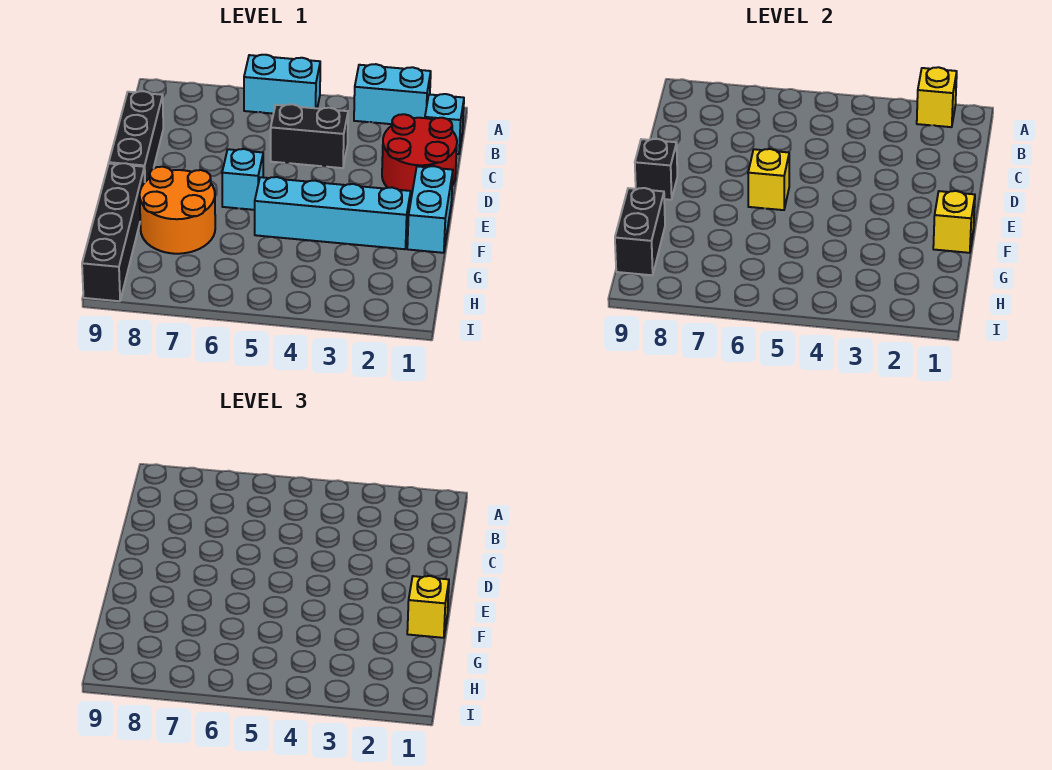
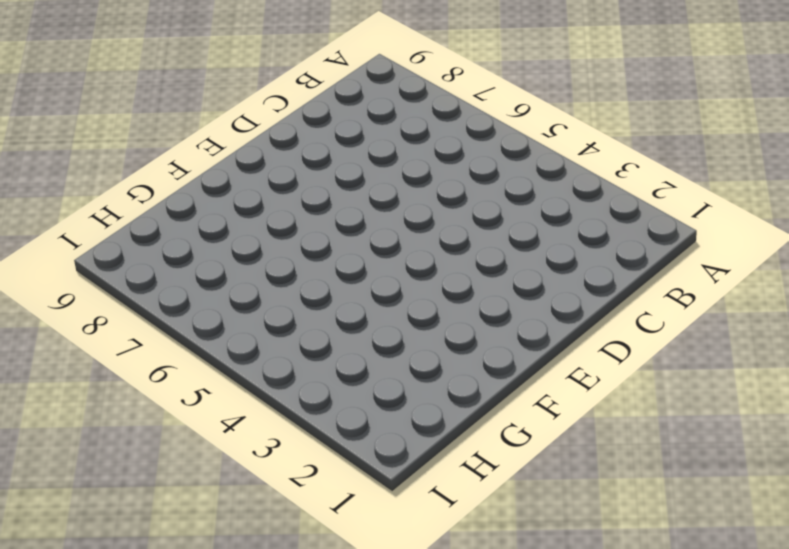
none -> cyan brick A2:A3 level 1
none -> cyan brick A5:A6 level 1
none -> cyan brick B1 level 1

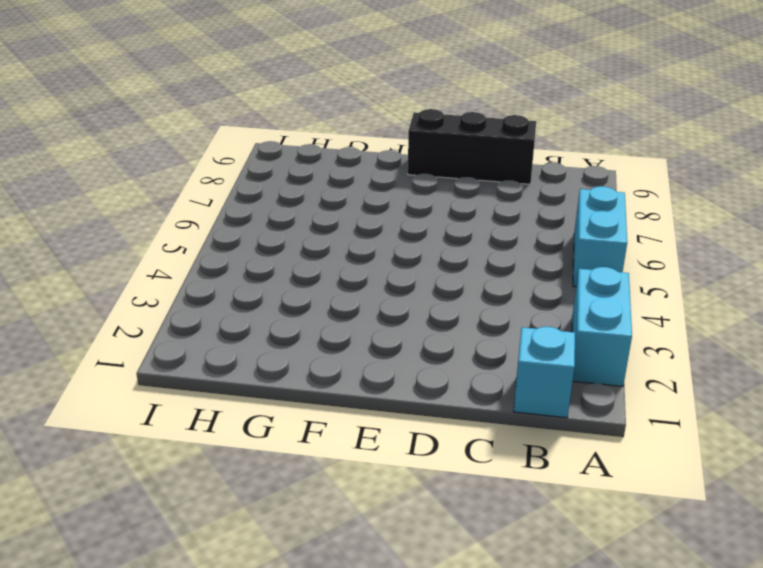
none -> red round brick C1:D2 level 1
none -> black brick C4:C5 level 1
none -> cyan brick E1:F1 level 1

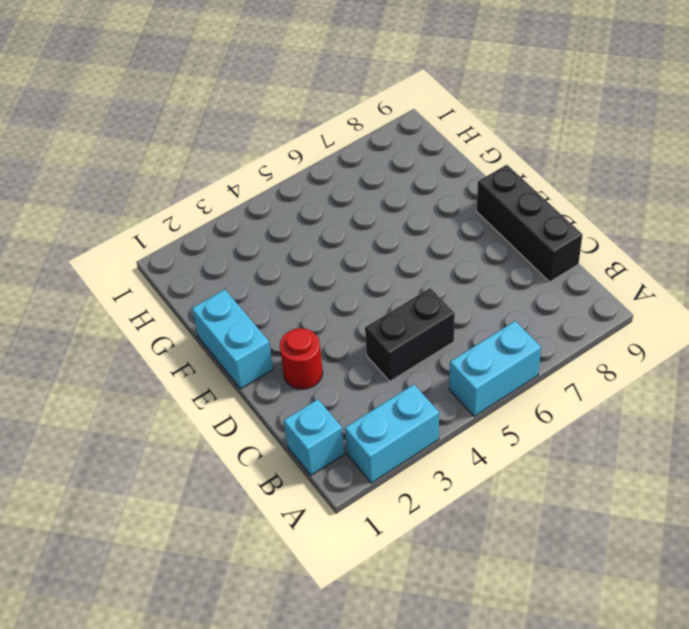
red round brick D2 level 1 -> red round brick C1:D2 level 1
none -> cyan brick E6 level 1
none -> cyan brick F2:F5 level 1
none -> orange round brick F7:G8 level 1

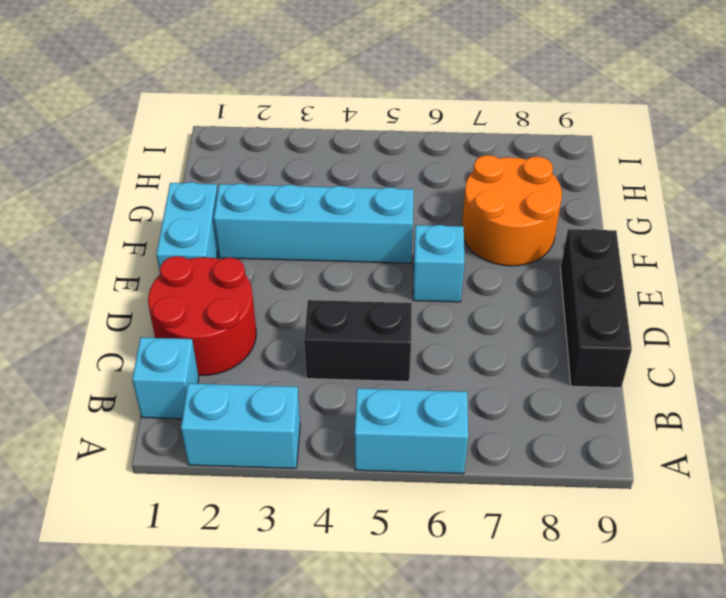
none -> black brick F9:I9 level 1
none -> yellow brick A2 level 2
none -> yellow brick E6 level 2

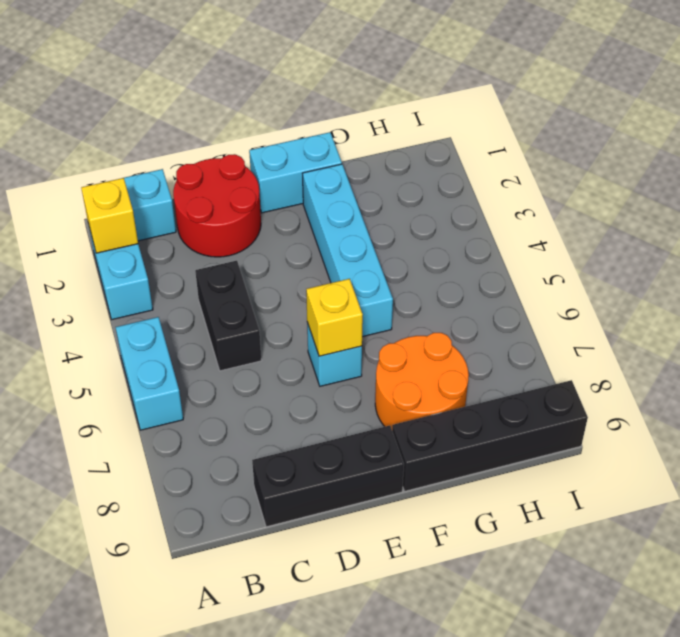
none -> black brick E9 level 2
none -> yellow brick F1 level 2
none -> black brick G9:H9 level 2

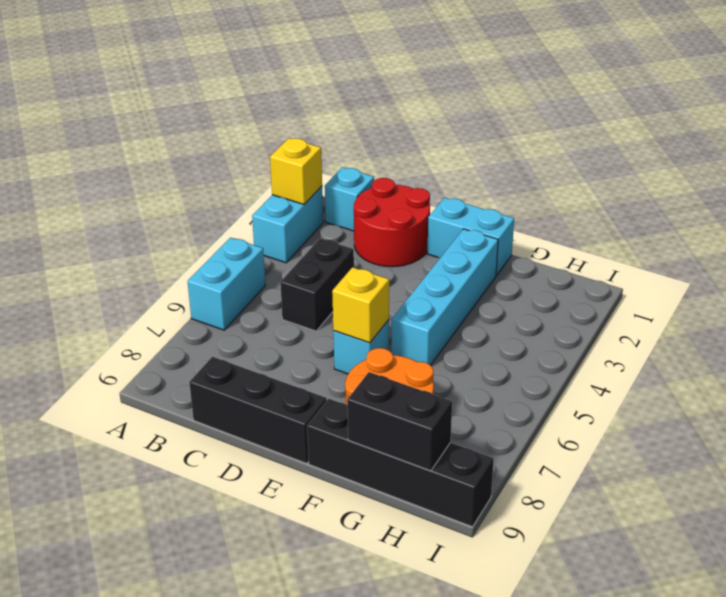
none -> black brick E9 level 2
none -> yellow brick F1 level 2
none -> yellow brick F1 level 3

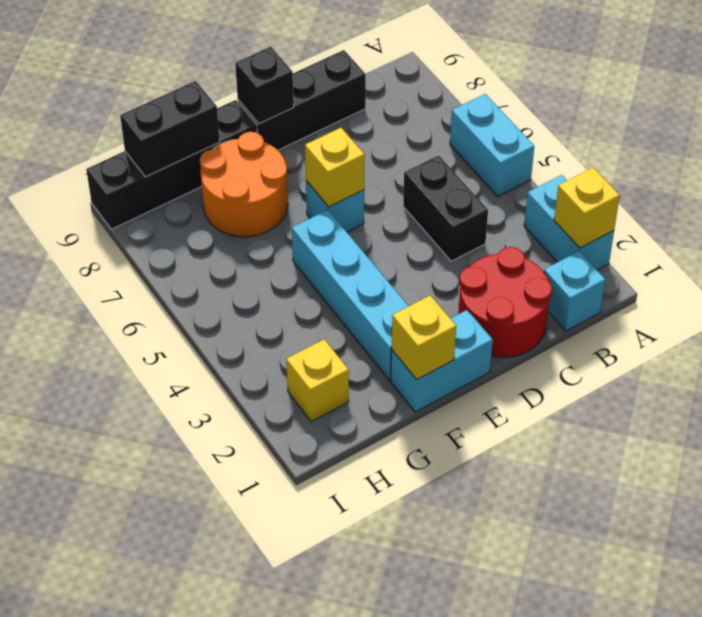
yellow brick H2 level 1 -> yellow brick F1 level 3

